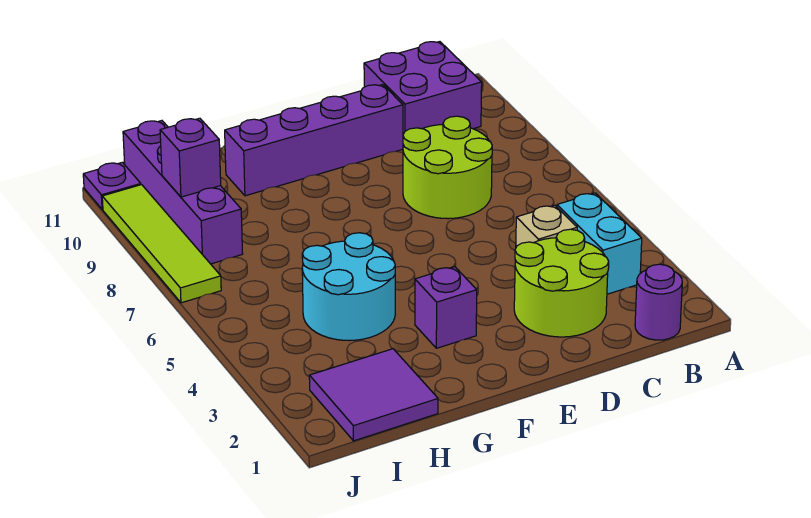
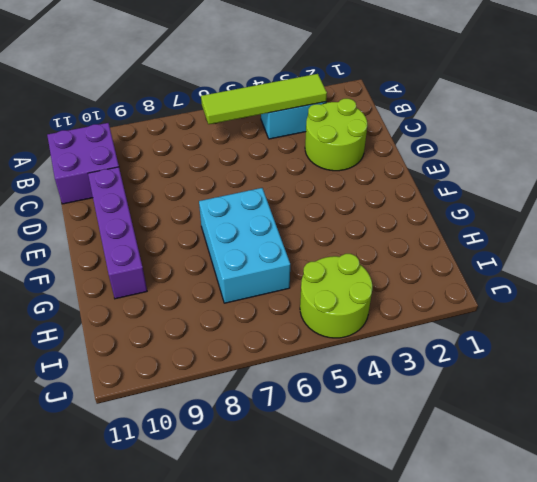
lime tile B3:B6 level 2 -> lime tile J7:J10 level 1
cyan brick F6:H7 level 1 -> none
lime round brick I4:J5 level 1 -> lime round brick C7:D8 level 1
none -> purple round brick B1 level 1
none -> tan brick C4 level 1
none -> purple brick F3 level 1

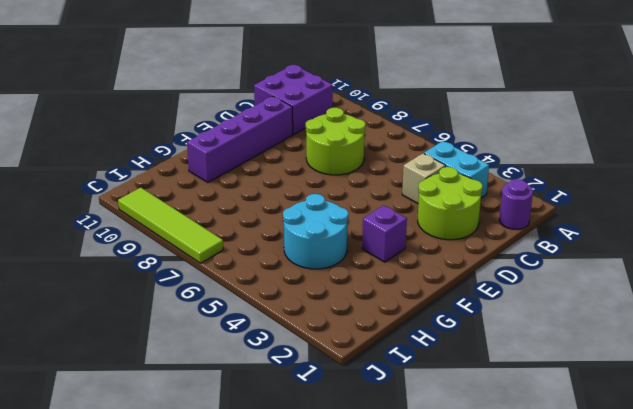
none -> purple tile H1:I2 level 1
none -> purple brick I8:I11 level 1
none -> purple plate J11 level 1

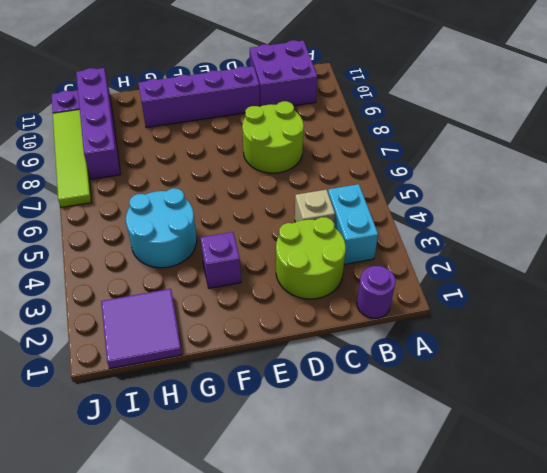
none -> purple brick I9 level 2

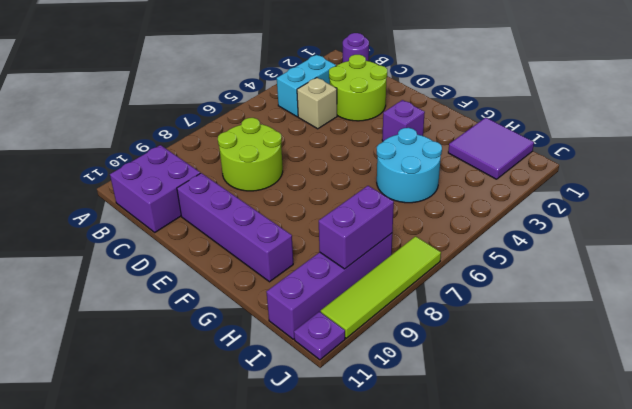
purple brick I8:I9 level 2 -> purple brick I9 level 2

